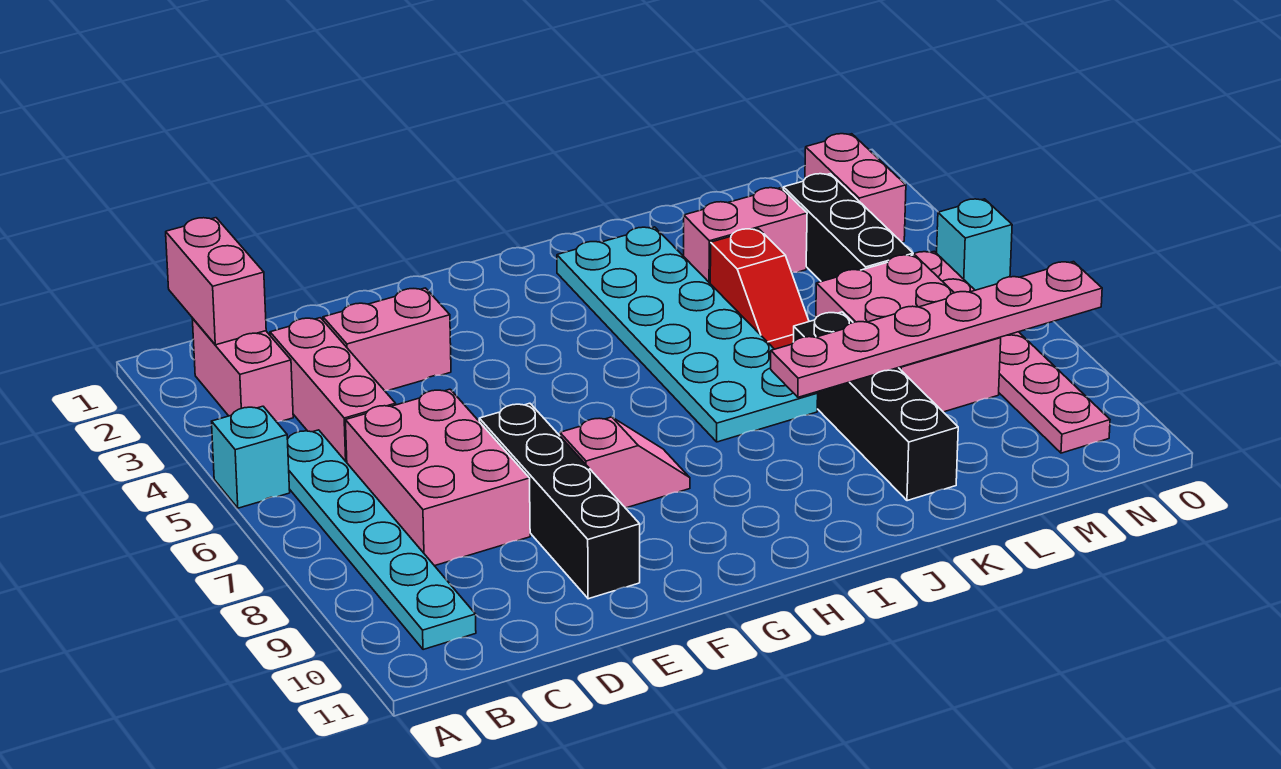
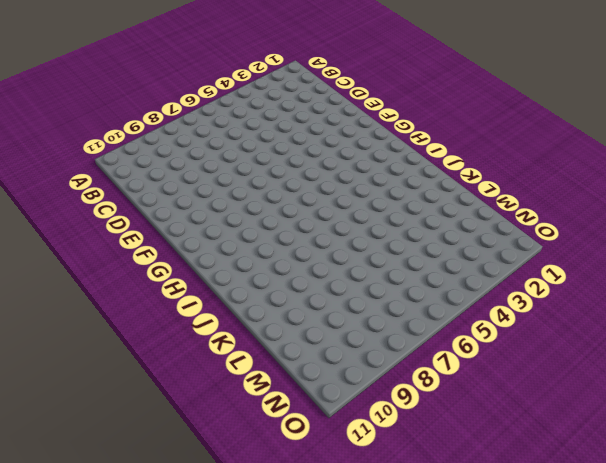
none -> cyan brick A5 level 1
none -> pink brick B2:B3 level 1
none -> cyan plate B5:B10 level 1

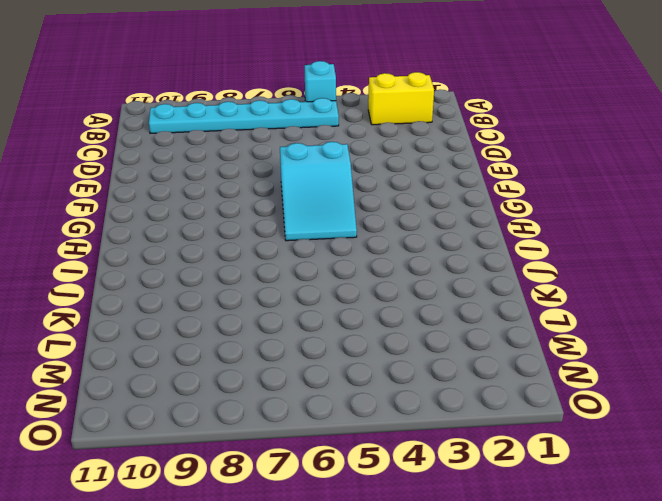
yellow brick B2:B3 level 1 -> pink brick B2:B3 level 1
cyan slope F5:H6 level 1 top F -> none
none -> pink brick C3:C5 level 1
none -> pink brick C6:D8 level 1
none -> pink brick D3:E3 level 1

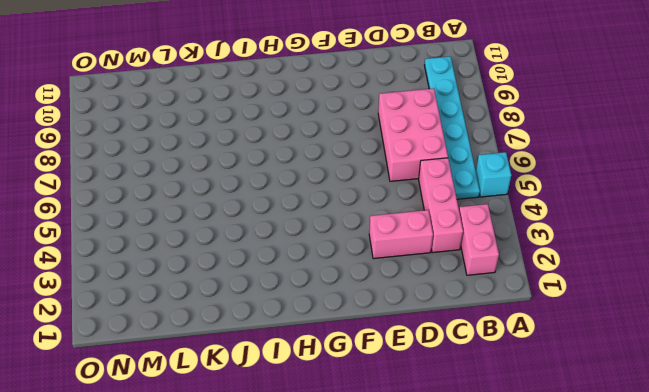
none -> black brick E7:E10 level 1
none -> pink slope F8:G8 level 1 top F
none -> cyan plate I2:J7 level 1

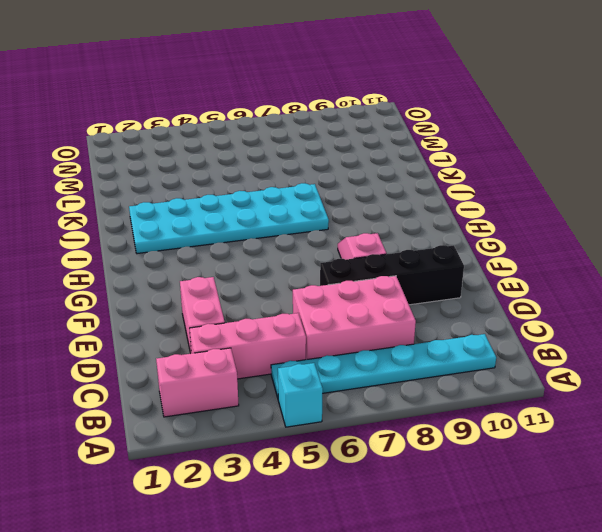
none -> pink brick K3:L3 level 1
none -> red slope K4:K5 level 1 top 4
none -> black brick K7:K10 level 1

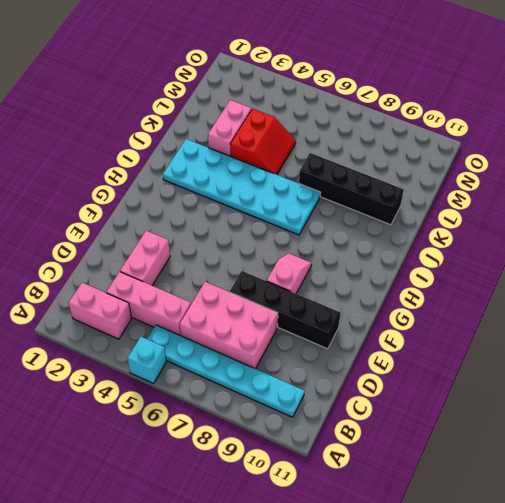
red slope K4:L5 level 1 top 4 -> red slope K4:K5 level 1 top 4
none -> pink brick L6:M8 level 1
none -> black brick M3:M5 level 1
none -> pink brick N2:N3 level 1

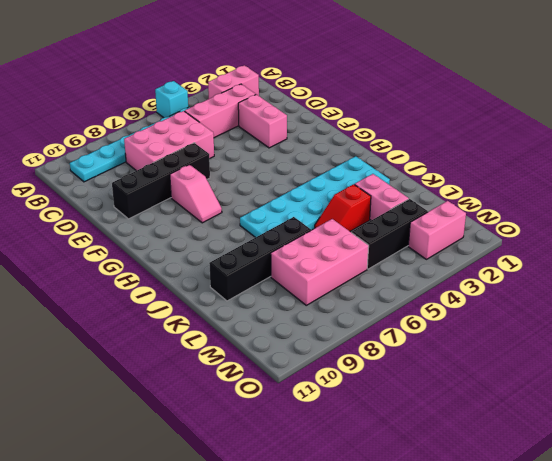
none -> pink plate N5:N10 level 1
none -> cyan brick O5 level 1
none -> pink brick B1:B2 level 2

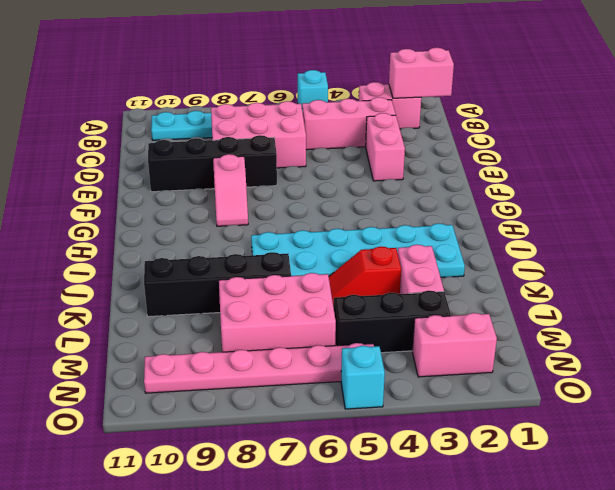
none -> pink plate J8:O8 level 2

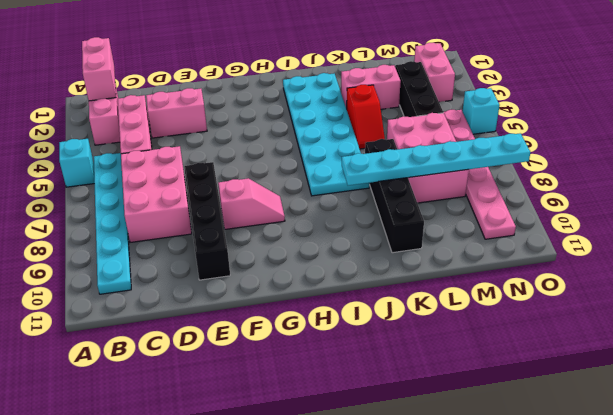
cyan plate J8:O8 level 2 -> pink plate J8:O8 level 2

